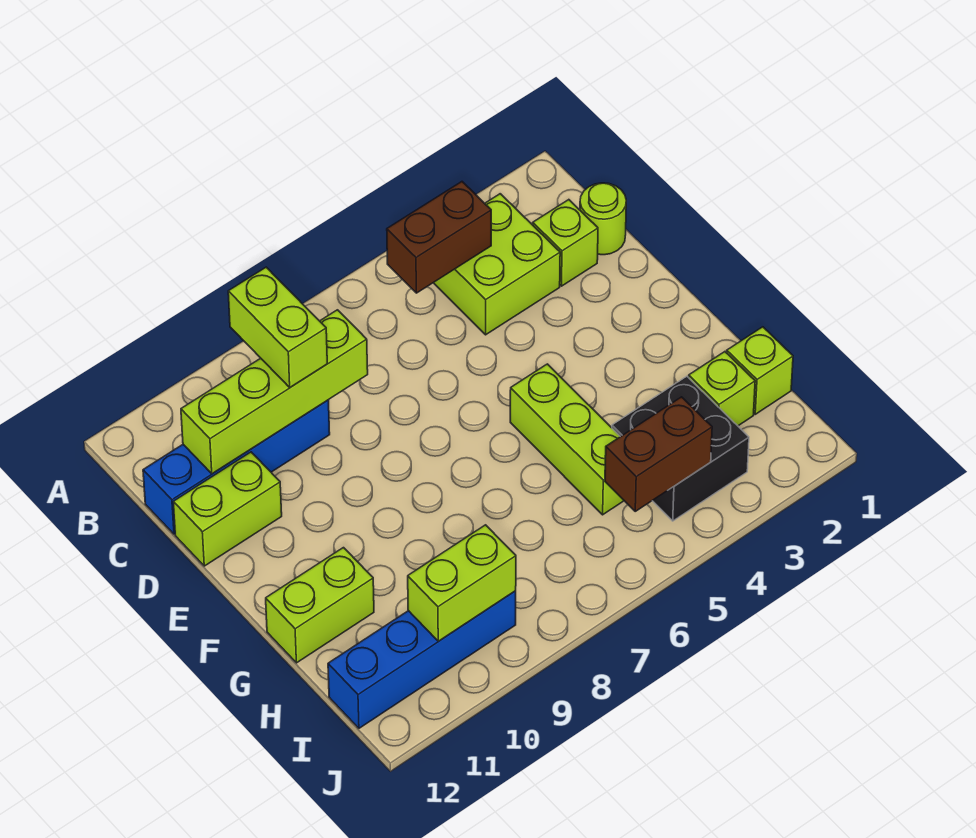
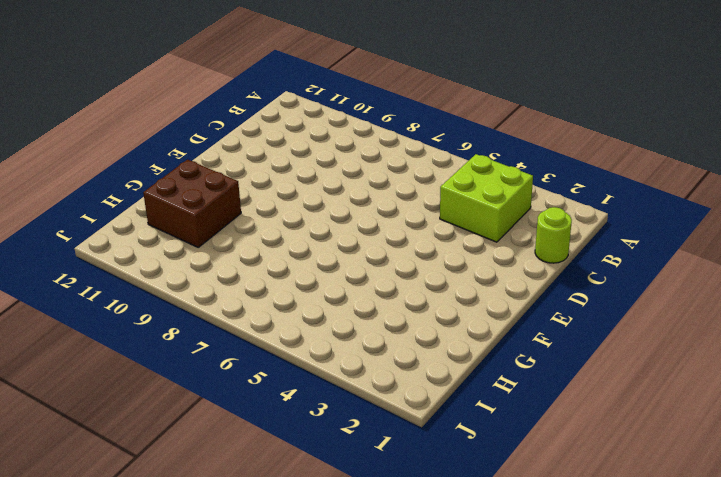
brown brick G10:H11 level 1 -> lime brick G11:G12 level 1
none -> lime brick C2 level 1
none -> blue brick C9:C12 level 1
none -> lime brick D11:D12 level 1

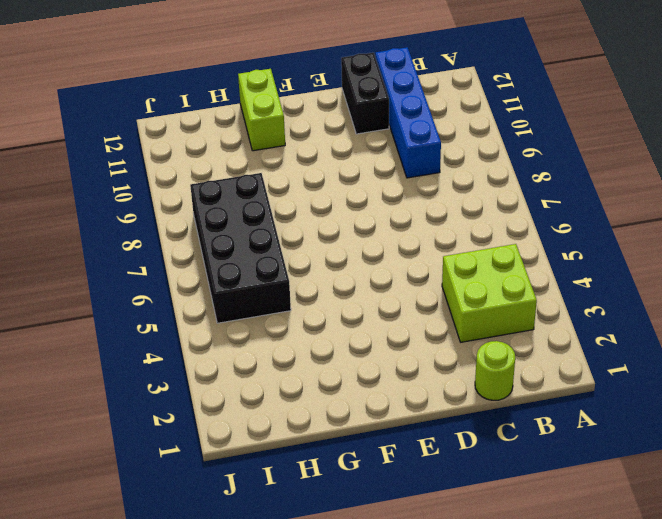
black brick D11:D12 level 1 -> lime brick D11:D12 level 1
black brick H5:I8 level 1 -> lime brick F5:H5 level 1
none -> lime brick C2 level 1
none -> lime brick H1 level 1
none -> lime brick H2 level 1

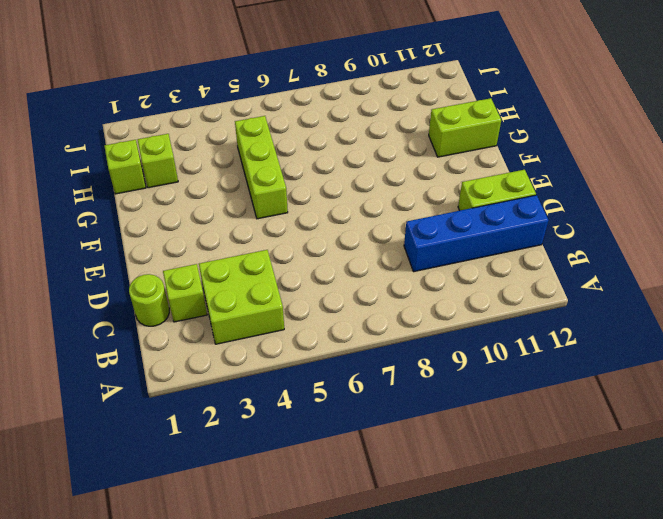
none -> black brick H3:I4 level 1
none -> blue brick I9:I12 level 1
none -> brown brick B4:B5 level 2

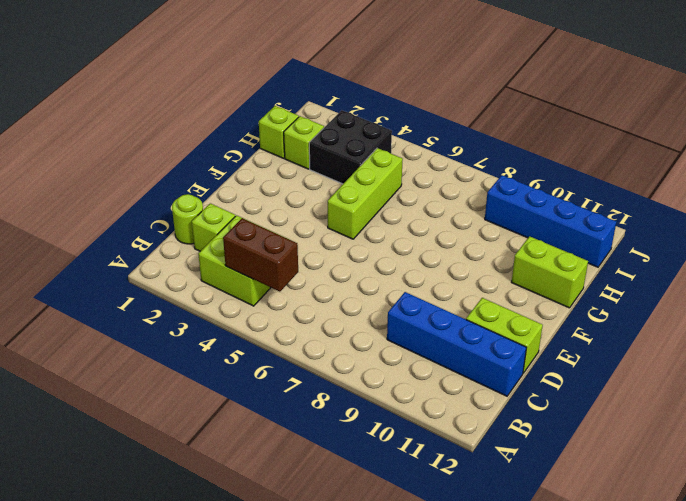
none -> lime brick C8:C11 level 2
none -> brown brick I4:I5 level 2
none -> lime brick I9:I10 level 2

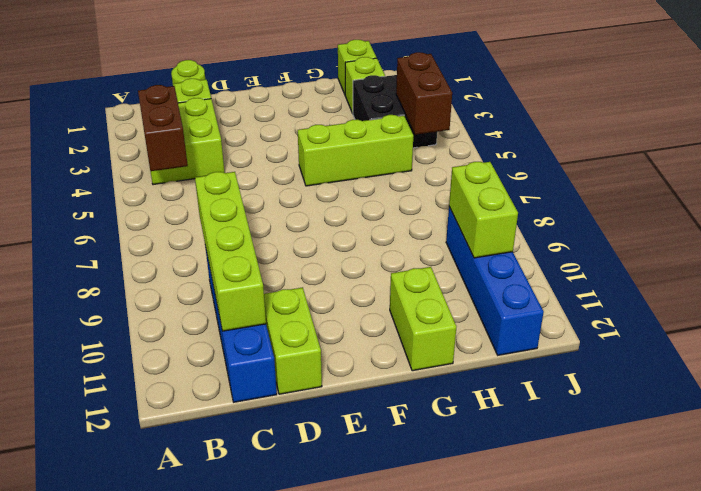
none -> lime brick B9:C9 level 3

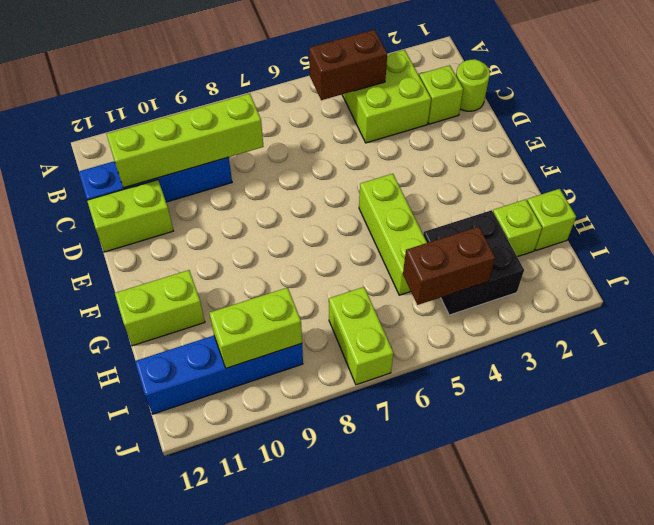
lime brick I7:J7 level 1 -> lime brick B9:C9 level 3

